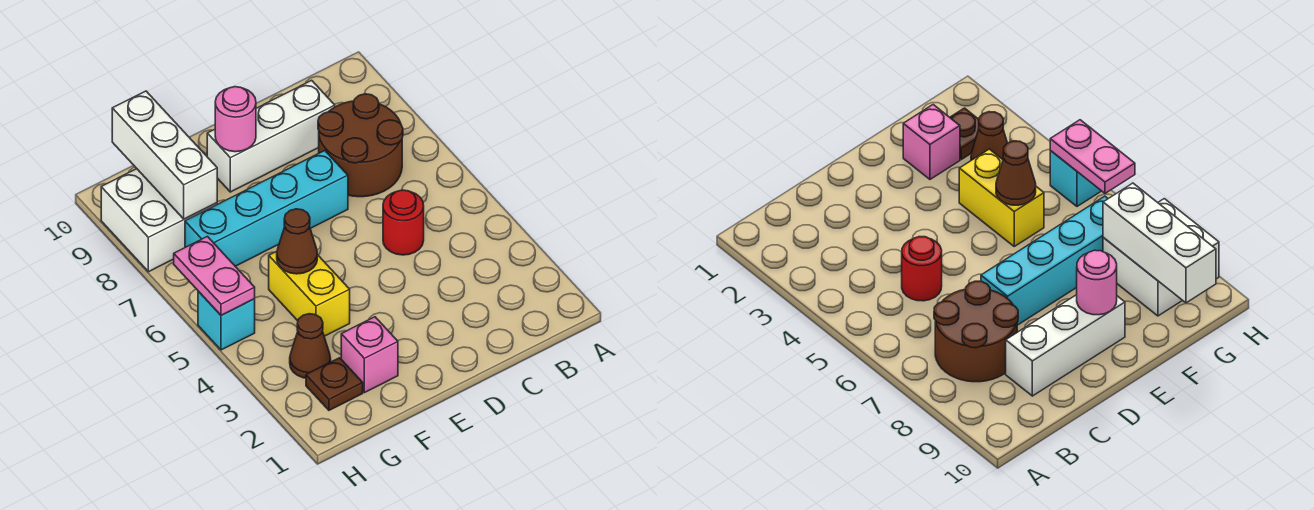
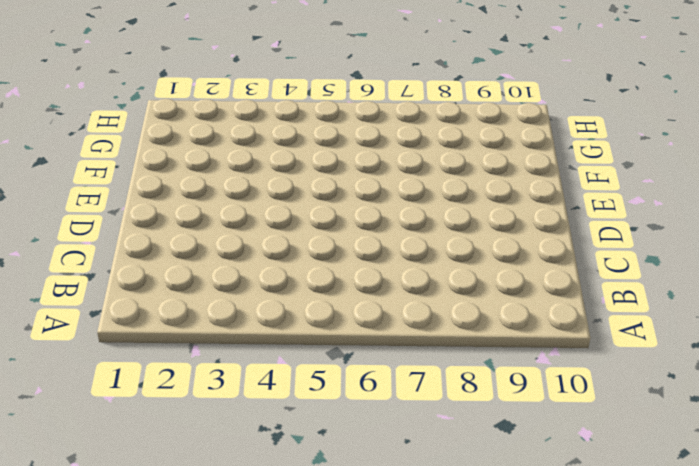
none -> brown round brick B7:C8 level 1
none -> red round brick C5 level 1
none -> white brick C9:E9 level 1

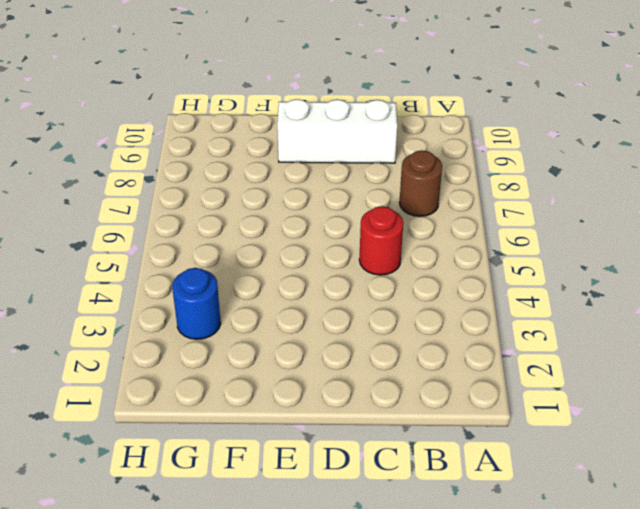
brown round brick B7 level 1 -> brown round brick B7:C8 level 1
blue round brick G3 level 1 -> brown cone G3 level 1
none -> cyan brick D7:G7 level 1
none -> pink brick F2 level 1
none -> yellow brick F4:F5 level 1

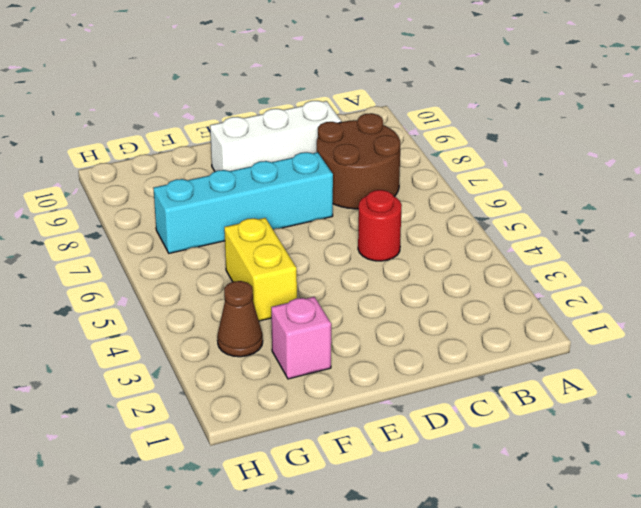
none -> brown plate G2 level 1
none -> white brick G8:H9 level 1
none -> cyan brick H5 level 1

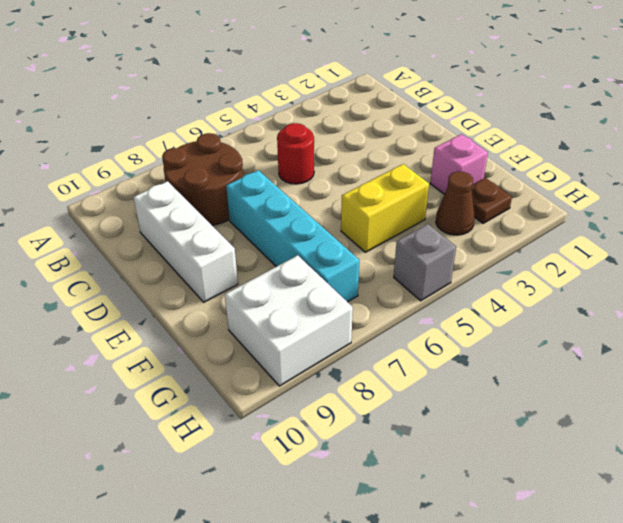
grey brick H5 level 1 -> cyan brick H5 level 1
none -> pink round brick E9 level 2
none -> brown cone F5 level 2
none -> white brick G8:G10 level 2

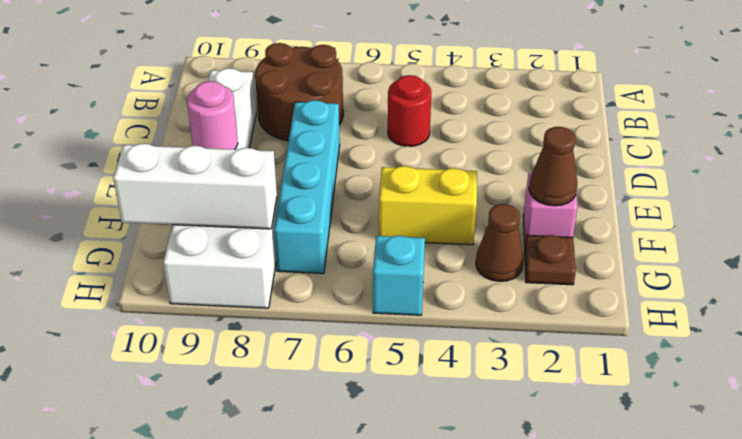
brown cone F2 level 2 -> brown cone F5 level 2
none -> pink plate H5:H6 level 2

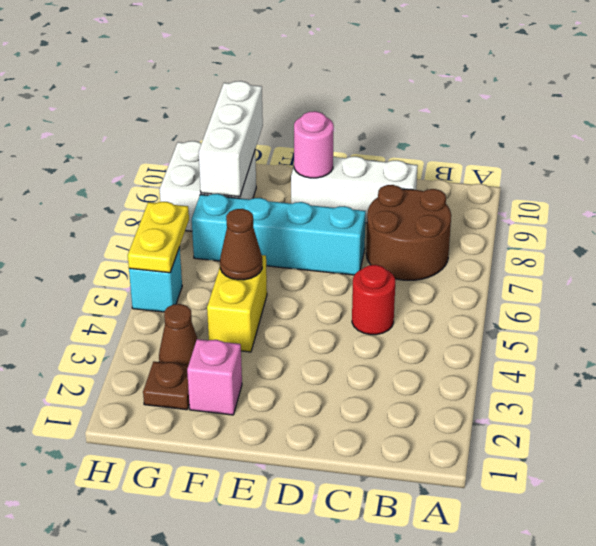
yellow plate H5:H6 level 2 -> pink plate H5:H6 level 2

